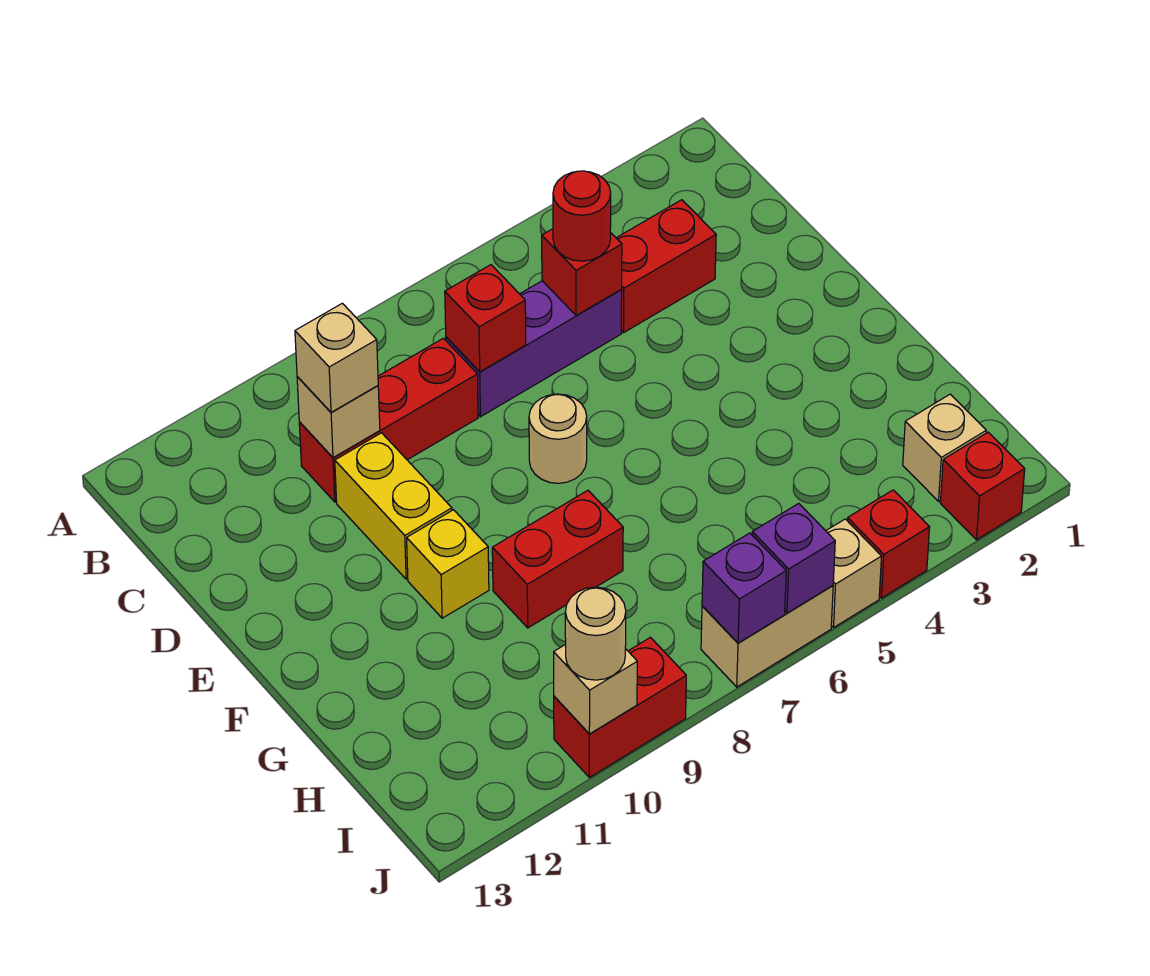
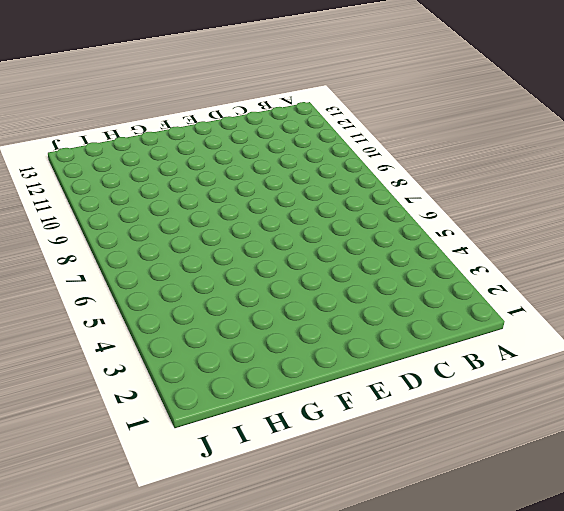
none -> red brick C3:C4 level 1
none -> purple brick C5:C7 level 1
none -> red brick C8:C10 level 1

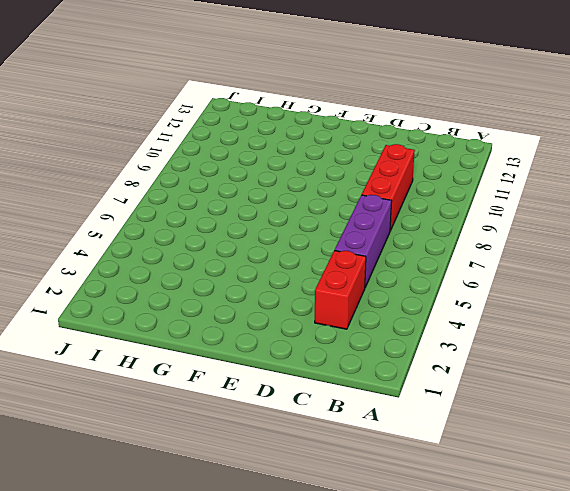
none -> yellow brick D10:E10 level 1
none -> tan round brick E7 level 1
none -> yellow brick F10 level 1

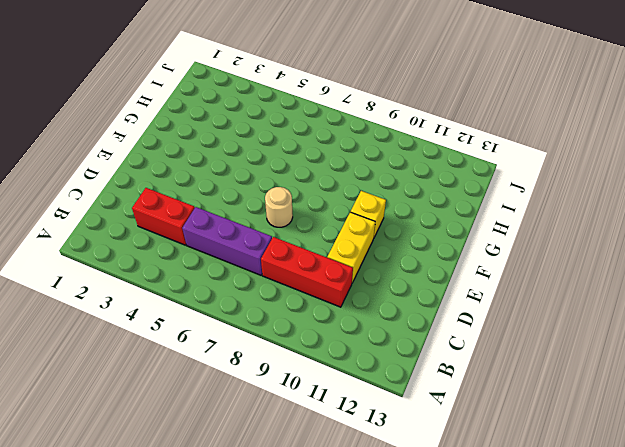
none -> red brick G8:G9 level 1
none -> tan brick I2 level 1
none -> red brick J2 level 1

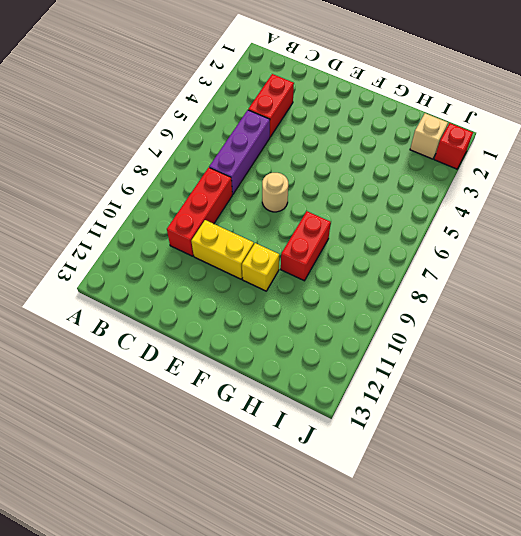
none -> red brick J4 level 1
none -> tan brick J5 level 1
none -> tan brick J6:J7 level 1

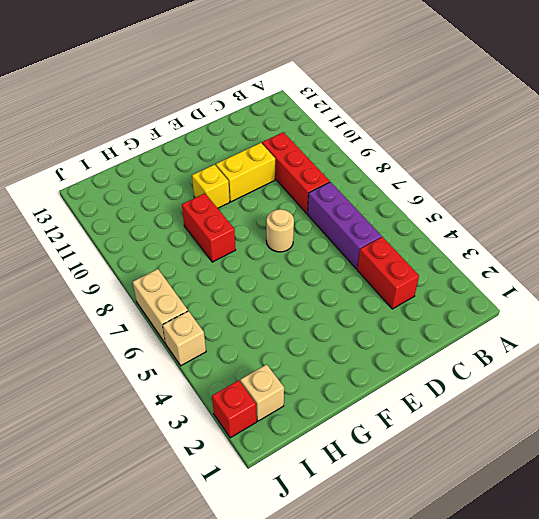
none -> red brick J4 level 1
none -> red brick J9:J10 level 1
none -> red brick C5 level 2

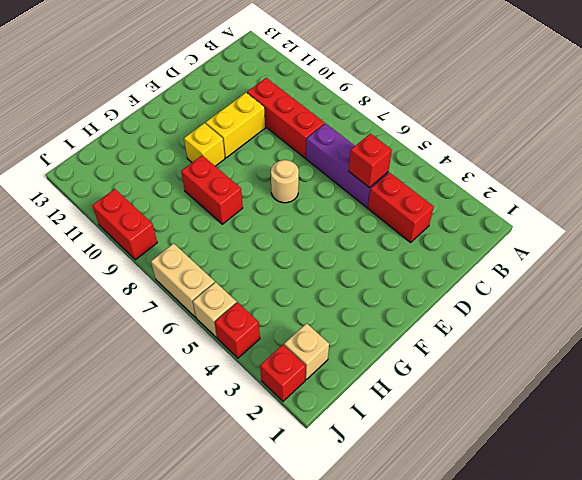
none -> red brick C7 level 2
none -> tan brick C10 level 2
none -> purple brick J6 level 2

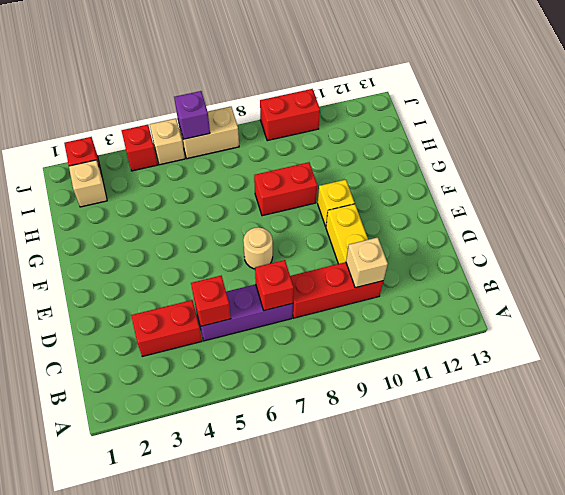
none -> purple brick J7 level 2
none -> tan brick J10 level 2
none -> red round brick C5 level 3

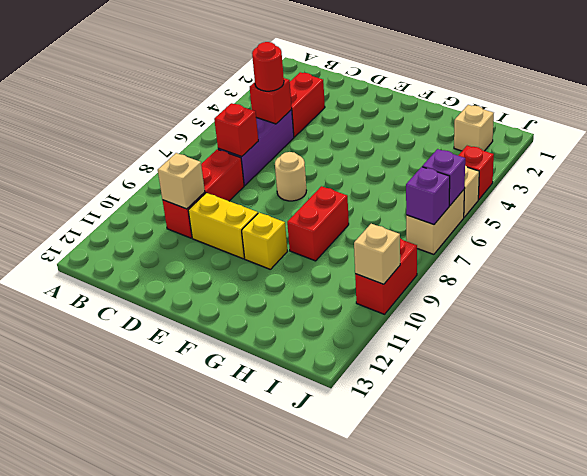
none -> red brick J2 level 1
none -> tan brick C10 level 3
none -> tan round brick J10 level 3

